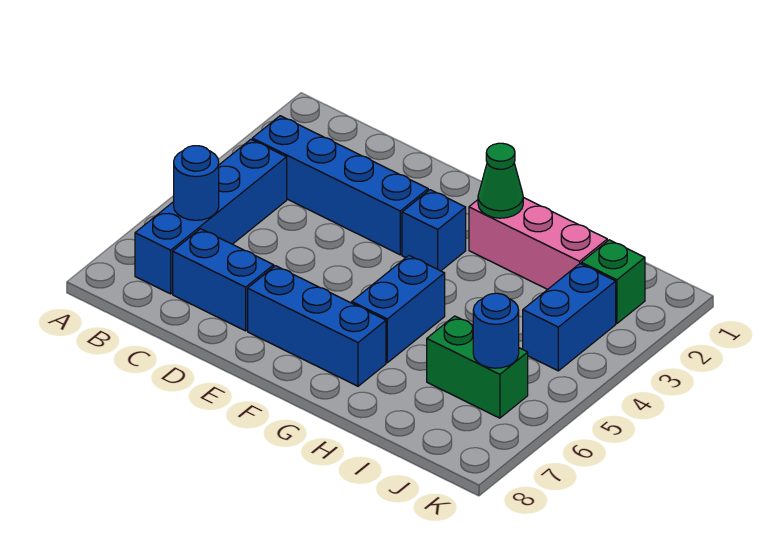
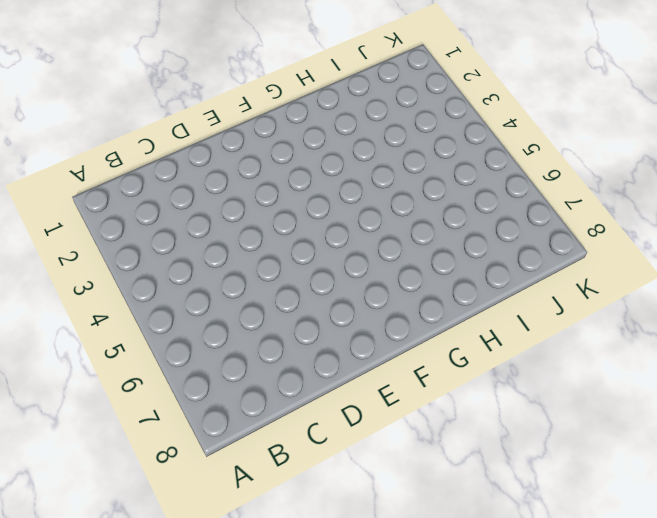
none -> blue brick B3:E3 level 1
none -> blue brick B4:B7 level 1
none -> blue brick C7:D7 level 1

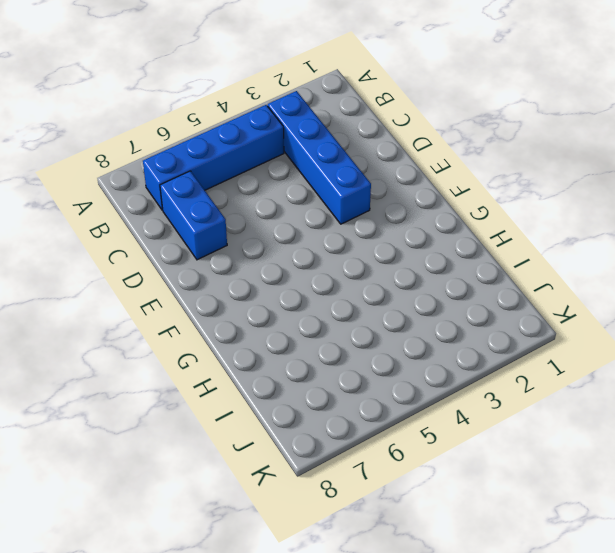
none -> blue brick E7:G7 level 1
none -> blue brick F3 level 1
none -> pink brick G2:I2 level 1

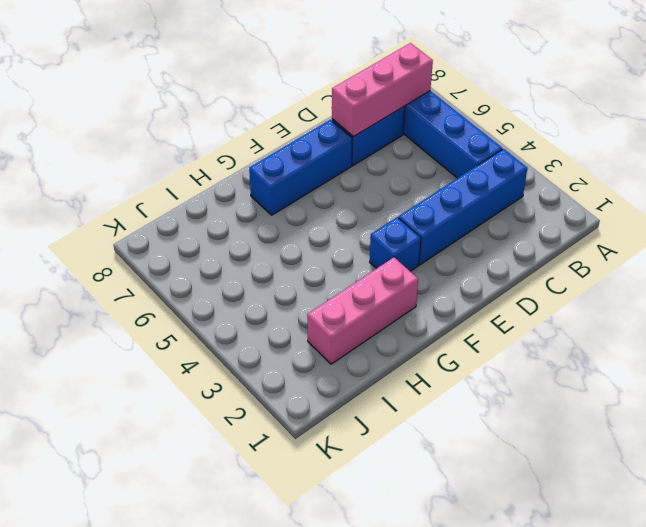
pink brick B7:D7 level 2 -> none
none -> blue brick G5:G6 level 1
none -> green brick I6:J6 level 1
none -> green brick J2 level 1

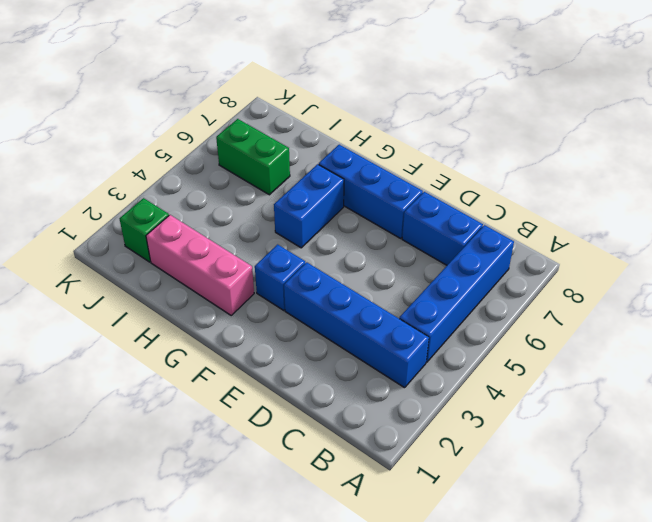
none -> blue brick J3:J4 level 1
none -> blue round brick B6 level 2
none -> green cone G2 level 2

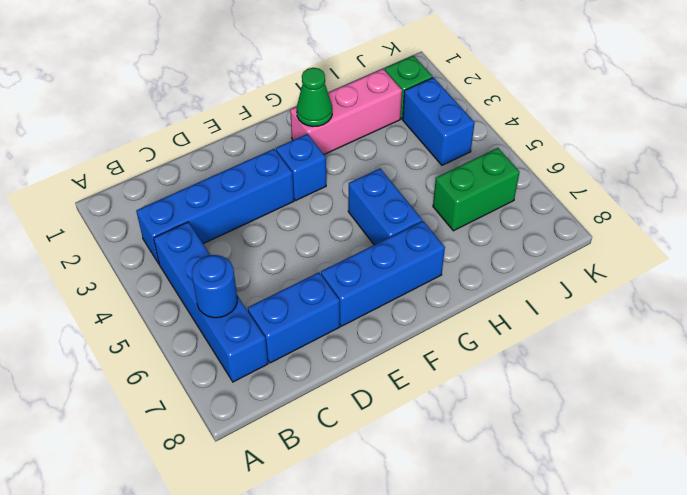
none -> blue round brick J6 level 2

